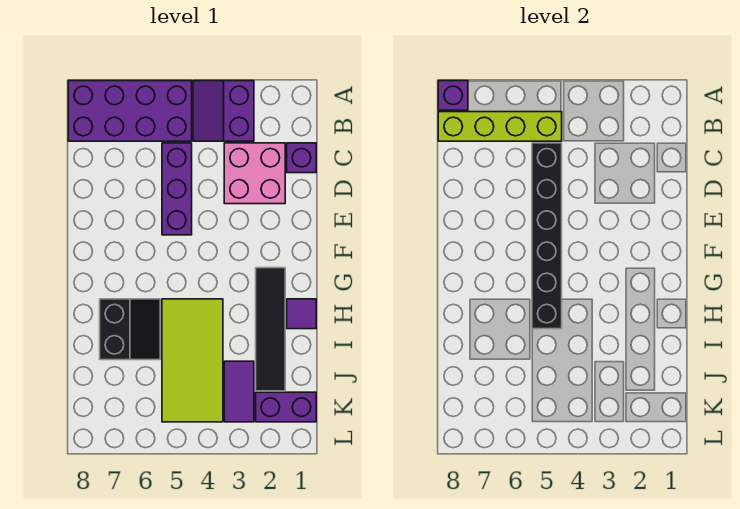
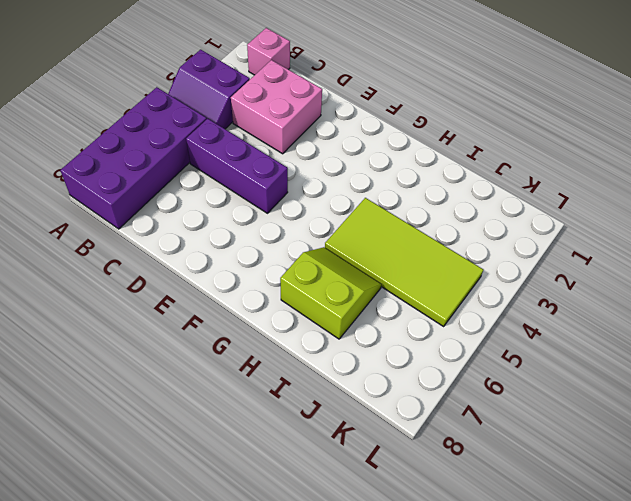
pink brick B1 level 1 -> none
lime slope H6:I7 level 1 top 7 -> black slope H6:I7 level 1 top 7
none -> purple brick C1 level 1
none -> black tile G2:J2 level 1
none -> purple tile H1 level 1

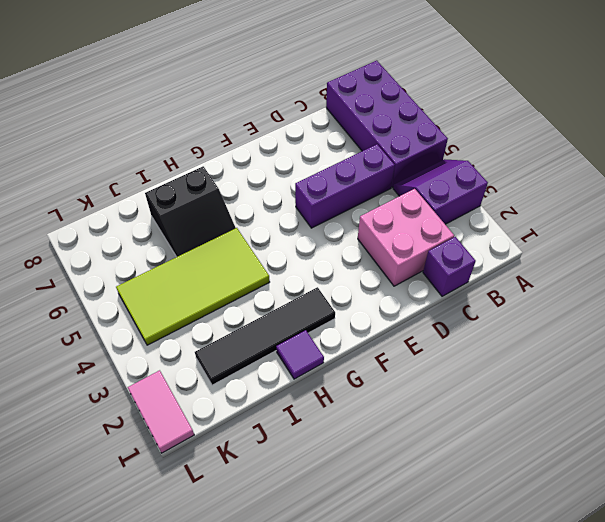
pink tile L1:L2 level 1 -> none
none -> purple tile J3:K3 level 1
none -> purple brick K1:K2 level 1
none -> purple brick A8 level 2

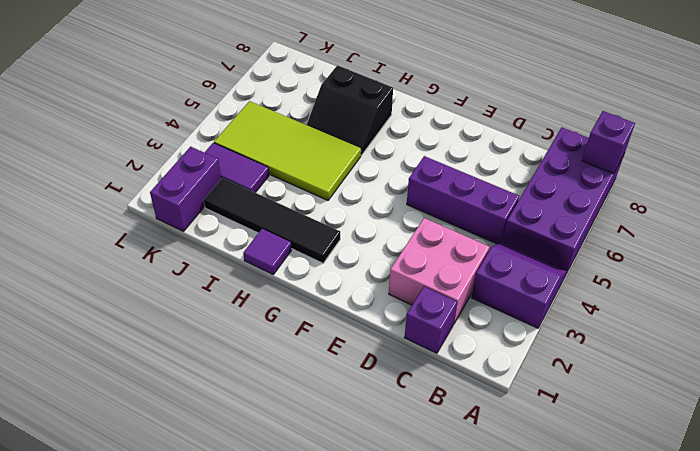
none -> lime brick B5:B8 level 2
none -> black brick C5:H5 level 2

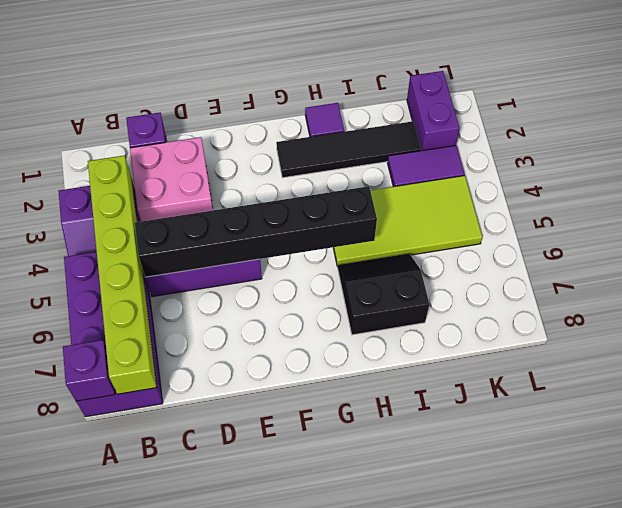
lime brick B3:B8 level 2 -> lime brick B5:B8 level 2

